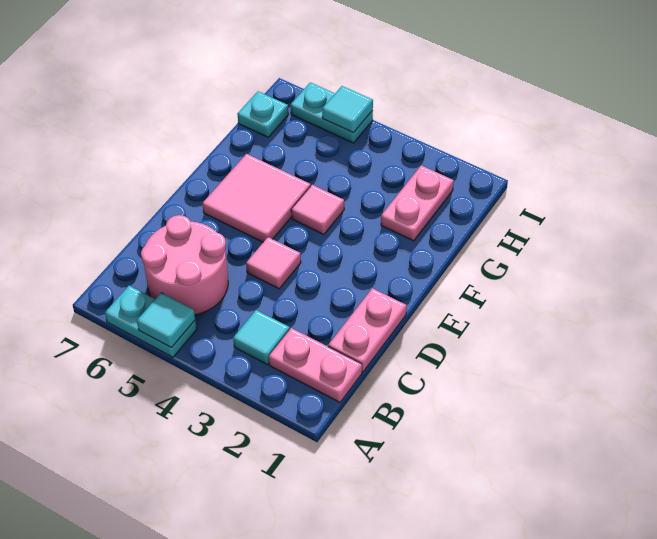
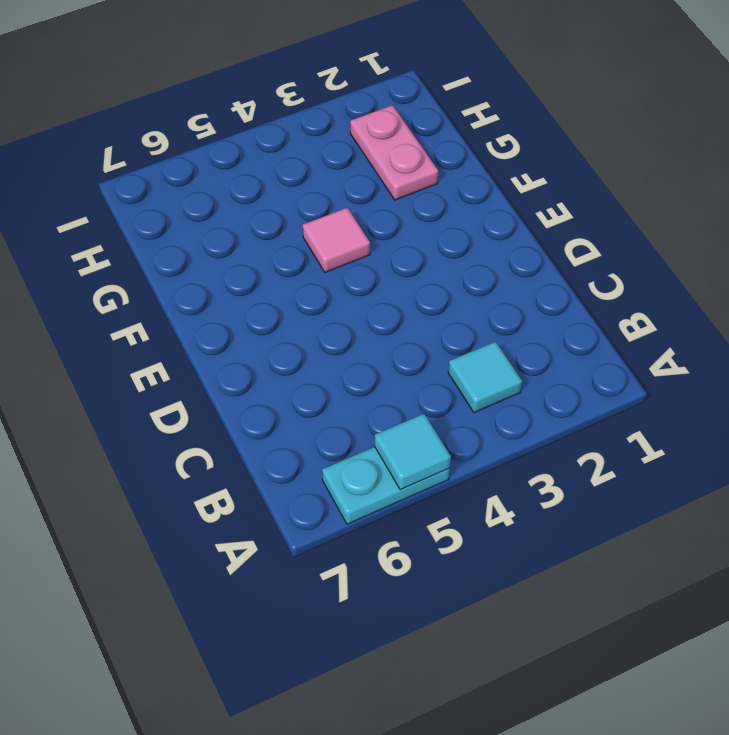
none -> pink plate B1:B2 level 1
none -> pink round brick B5:C6 level 1
none -> pink plate C1:D1 level 1

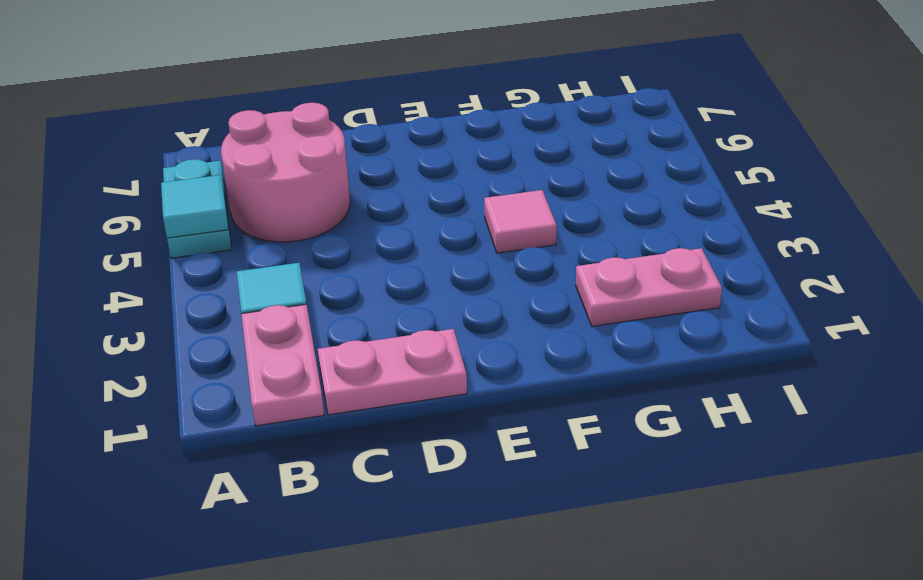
none -> pink tile D4 level 1
none -> pink tile E5:F6 level 1
none -> cyan plate H7 level 1

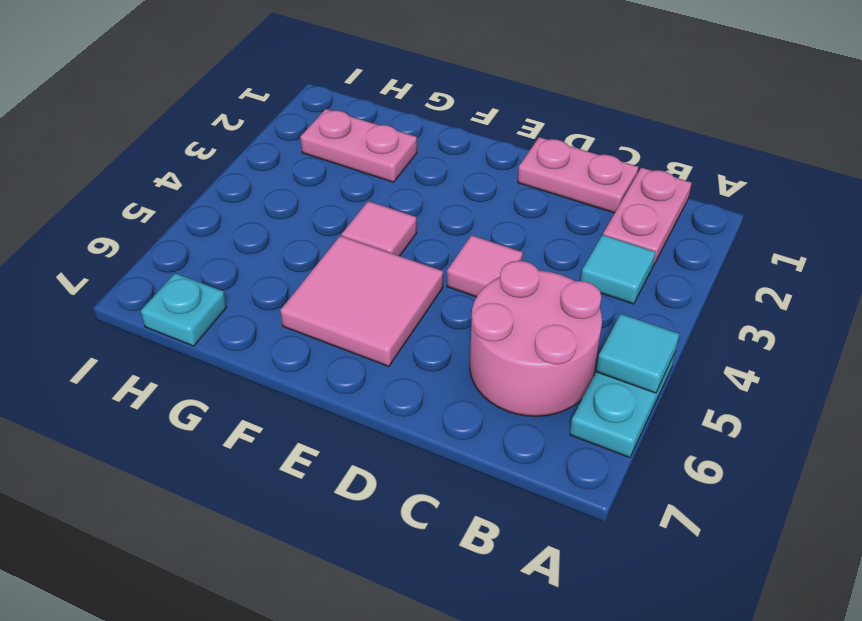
none -> cyan plate I5:I6 level 1
none -> cyan tile I5 level 2

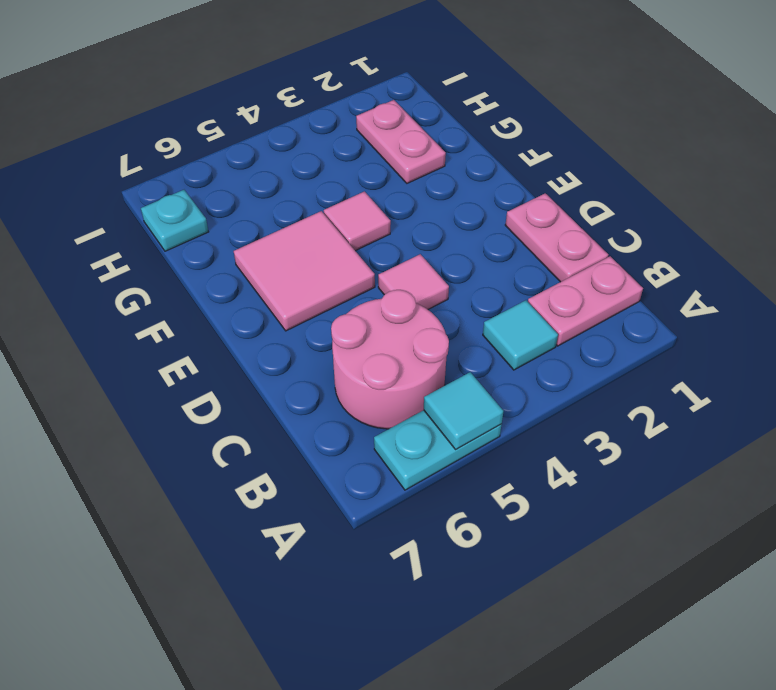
none -> cyan plate I5:I6 level 1
none -> cyan tile I5 level 2

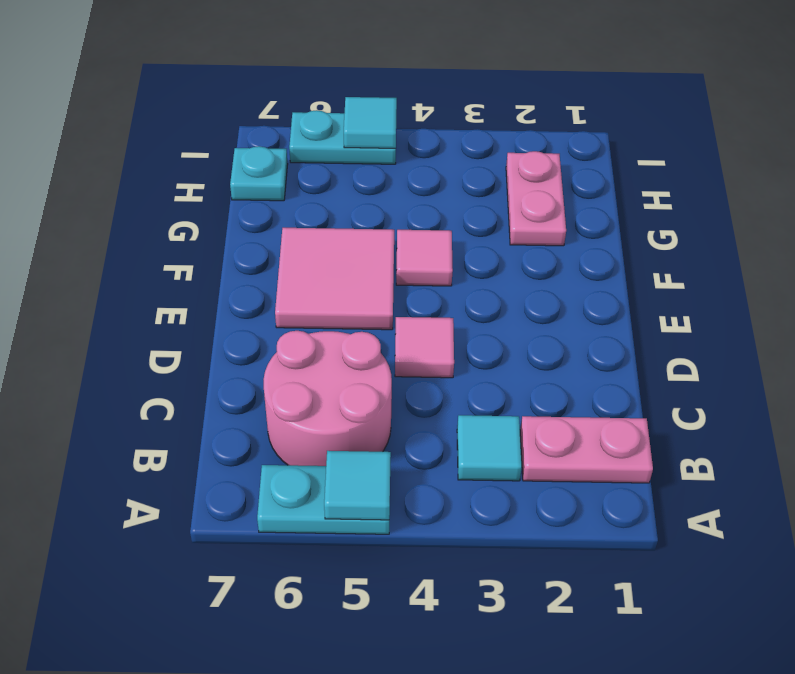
none -> pink plate C1:D1 level 1

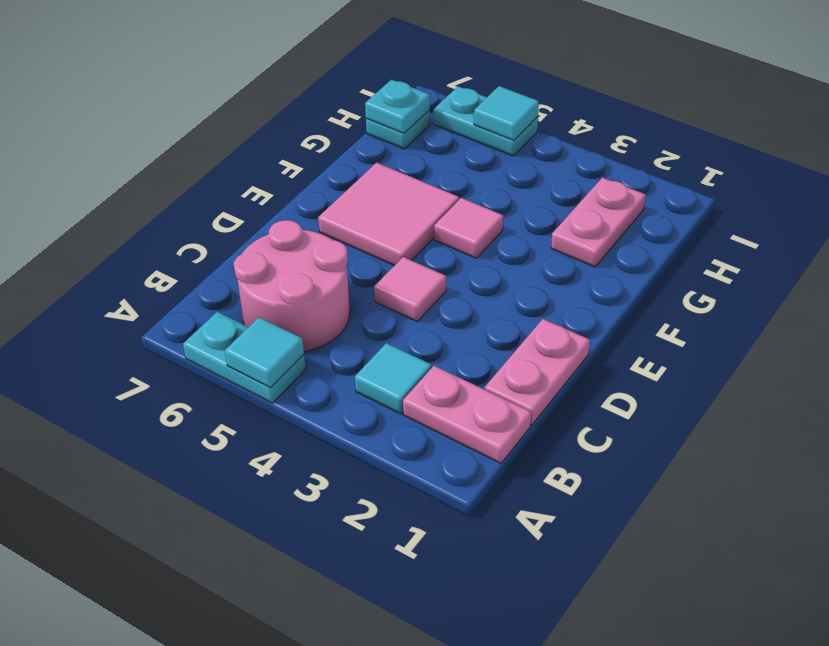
cyan plate H7 level 2 -> none

